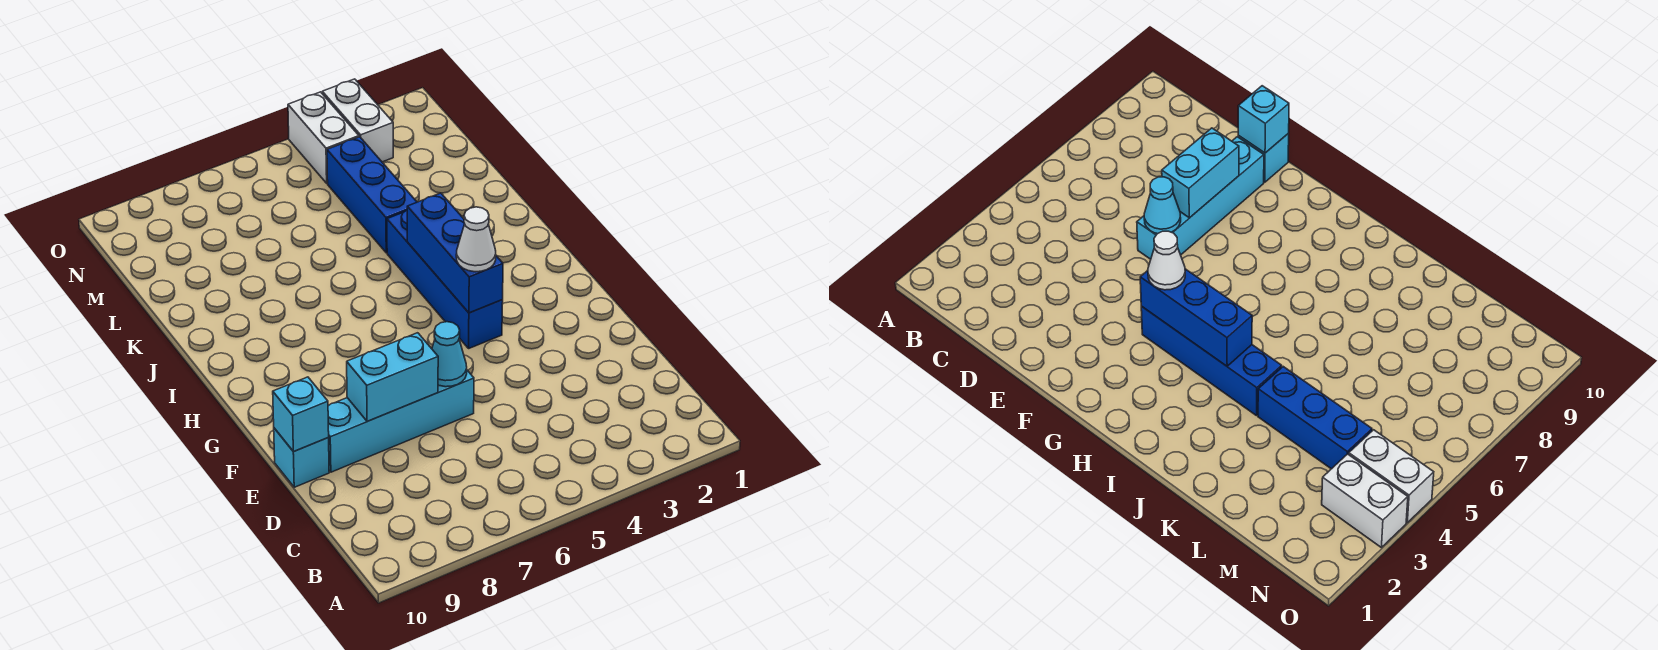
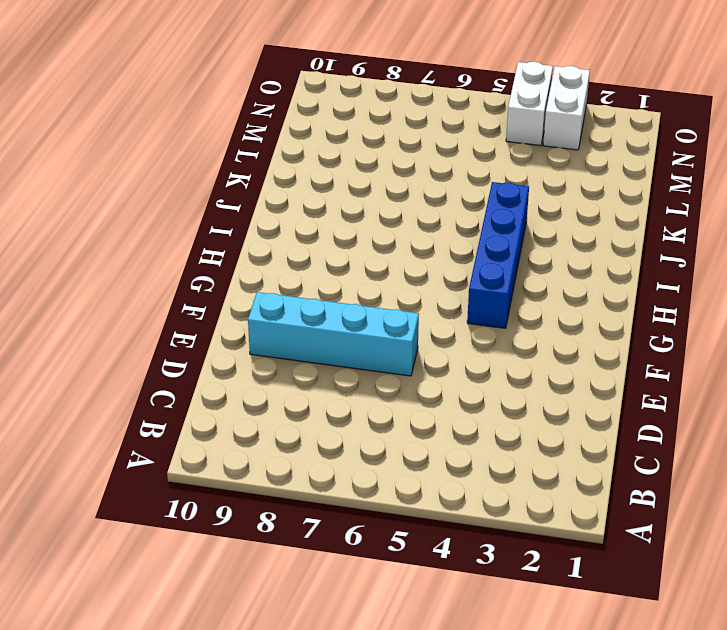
none -> cyan brick E10 level 1
none -> blue brick K4:M4 level 1

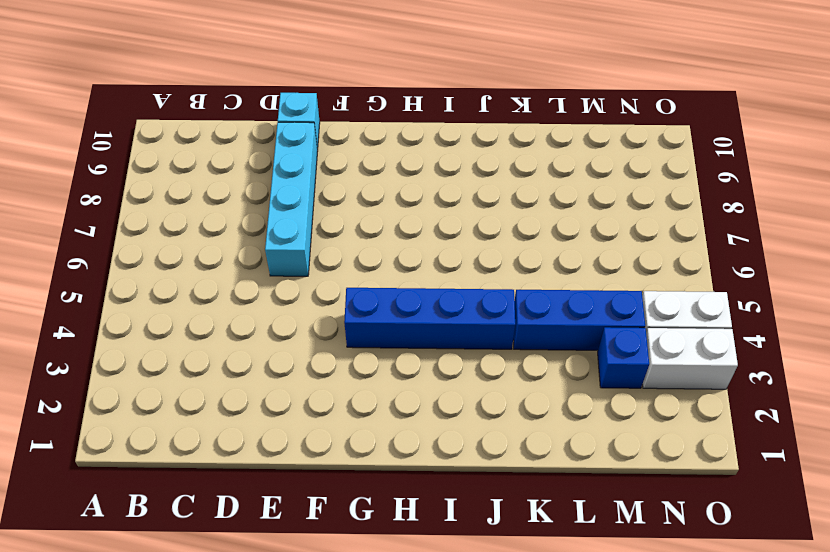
blue brick M3 level 1 -> none
none -> cyan cone E6 level 2
none -> cyan brick E7:E8 level 2

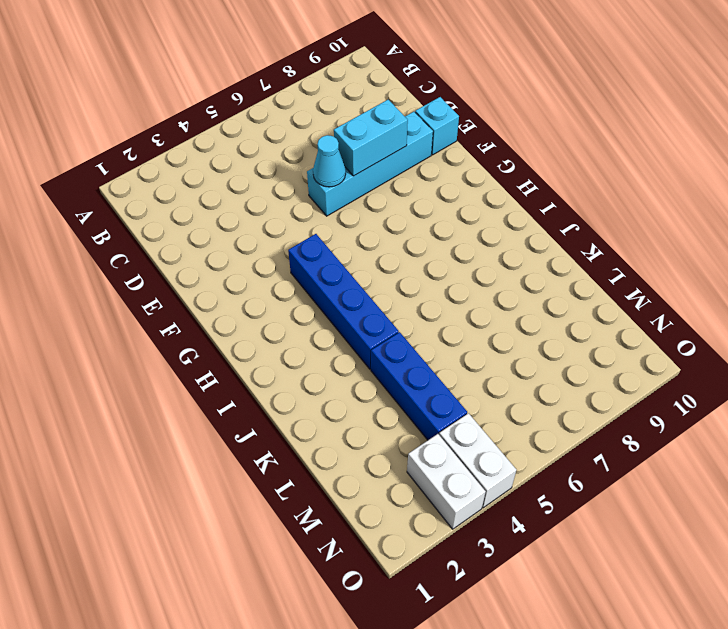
none -> cyan brick E10 level 2
none -> blue brick G4:I4 level 2

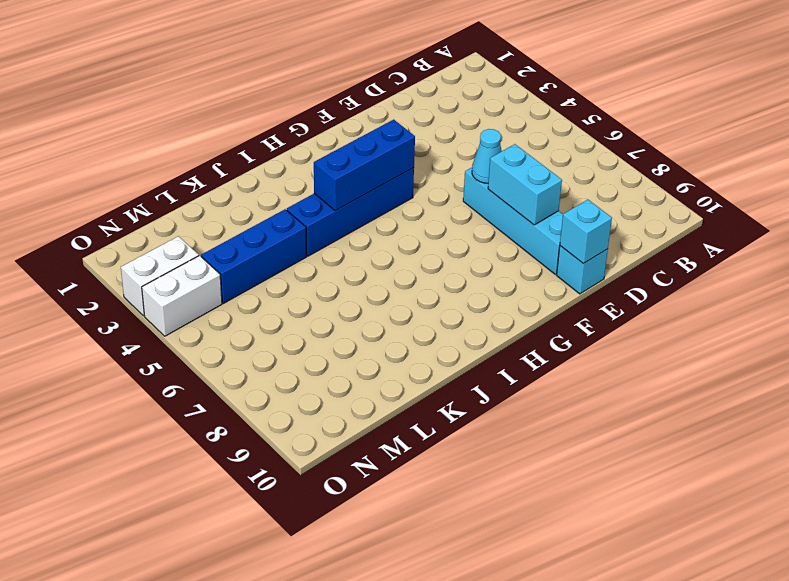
none -> white cone G4 level 3

